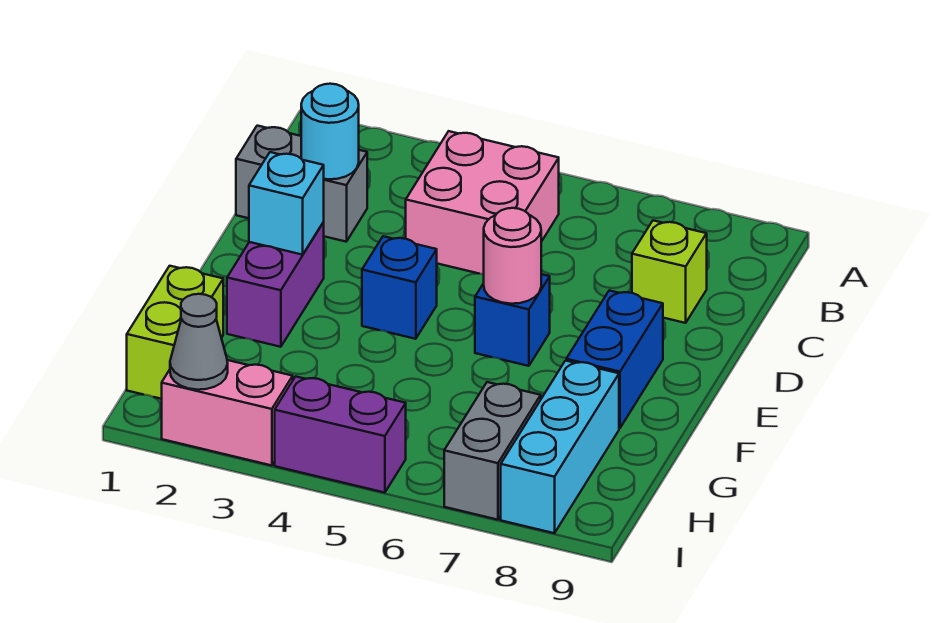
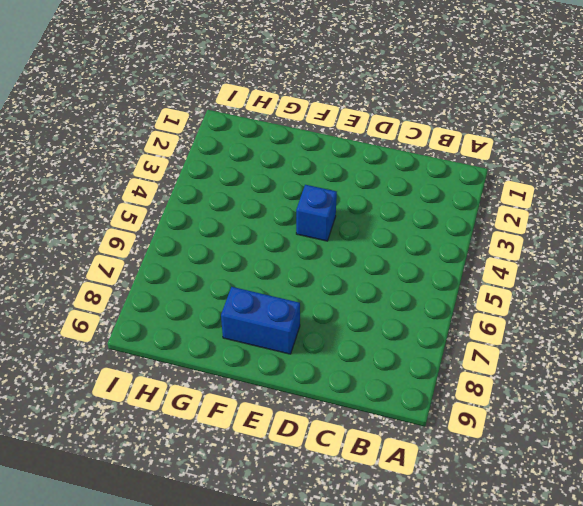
none -> pink brick B4:C5 level 1
none -> grey brick C1:C2 level 1
none -> lime brick C8 level 1

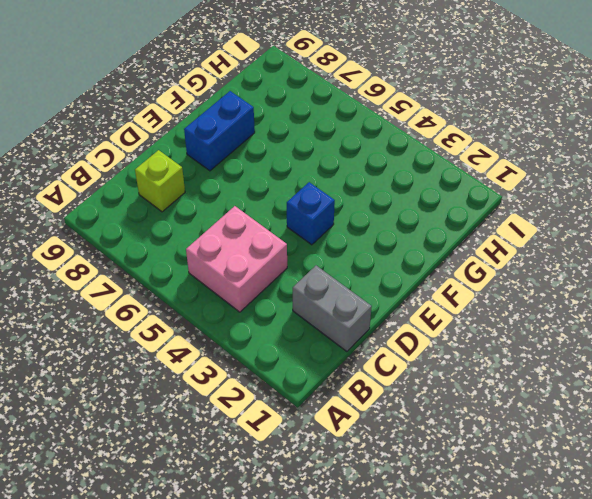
none -> purple brick E2:F2 level 1
none -> blue brick E6 level 1
none -> lime brick G1:H1 level 1

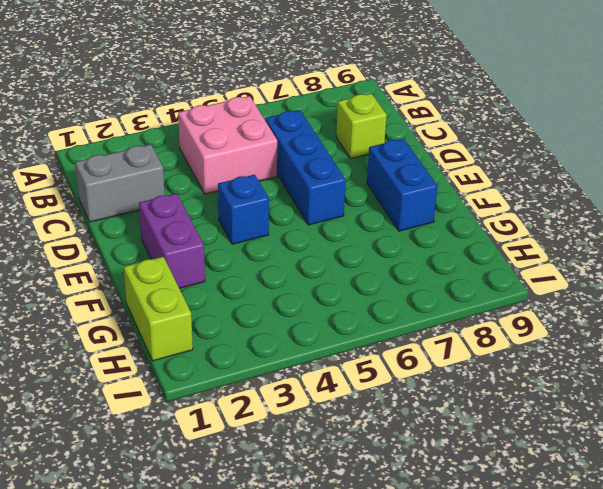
blue brick C6:E6 level 1 -> blue brick E6 level 1
none -> cyan brick G8:I8 level 1
none -> grey brick H7:I7 level 1
none -> pink brick I2:I3 level 1

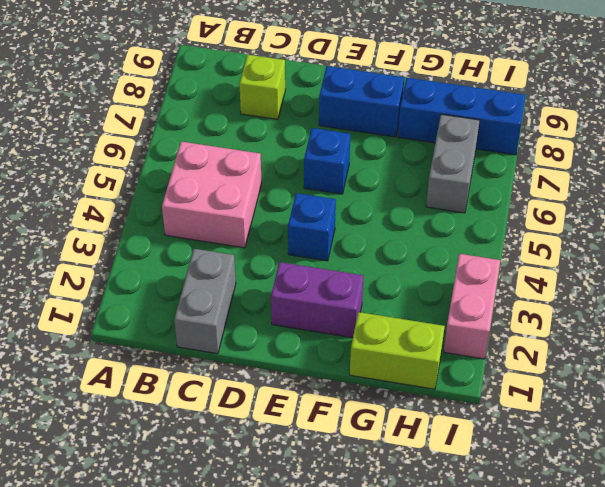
blue brick G8:I8 level 1 -> cyan brick G8:I8 level 1
grey brick H6:H7 level 1 -> grey brick H7:I7 level 1
none -> purple brick I4:I5 level 1
none -> cyan round brick C2 level 2
none -> cyan brick E2 level 2

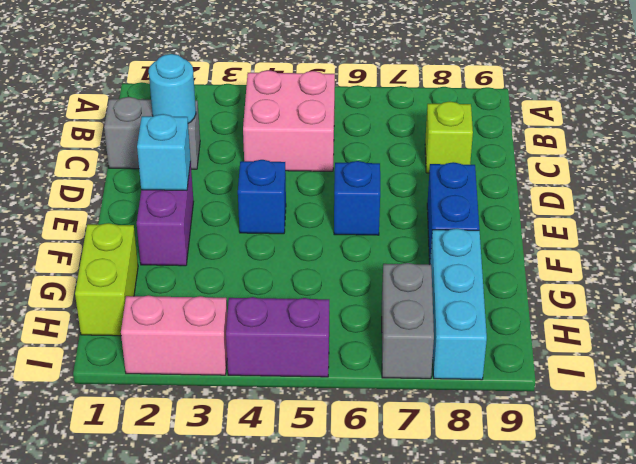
none -> pink round brick E6 level 2
none -> grey cone I2 level 2

